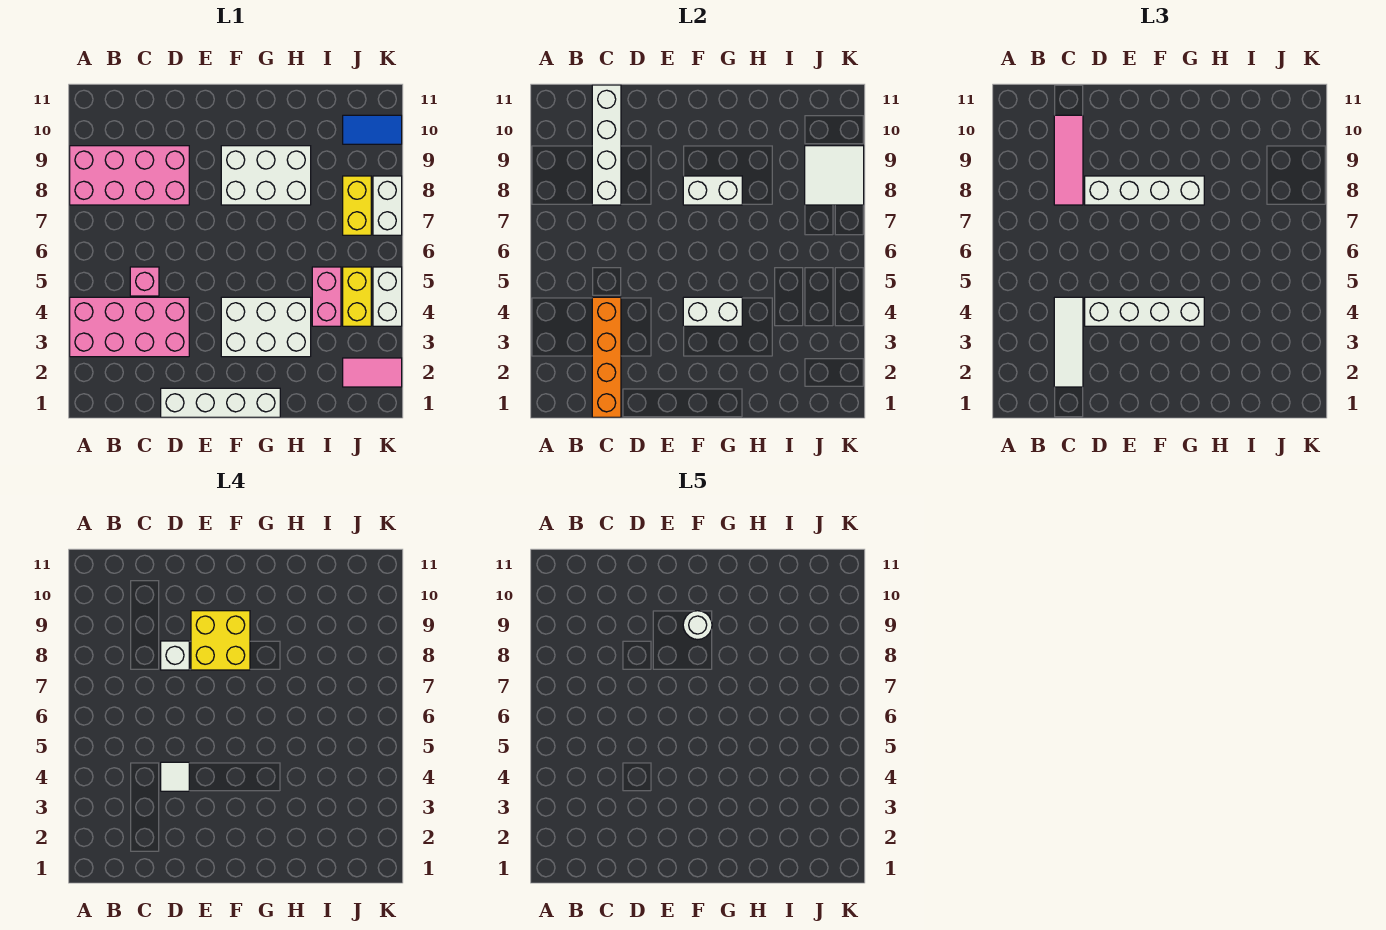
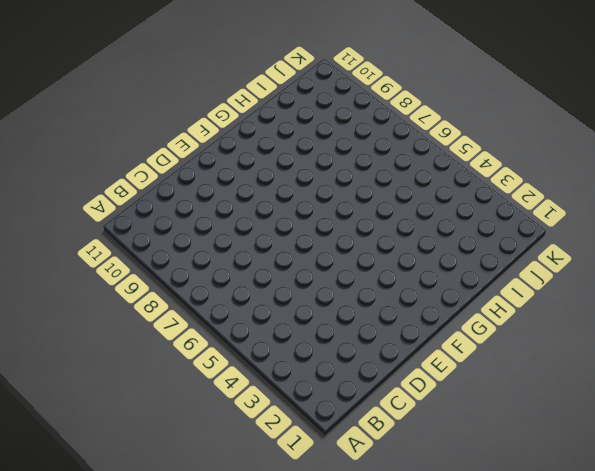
none -> pink brick A3:D4 level 1
none -> pink brick A8:D9 level 1
none -> pink brick C5 level 1

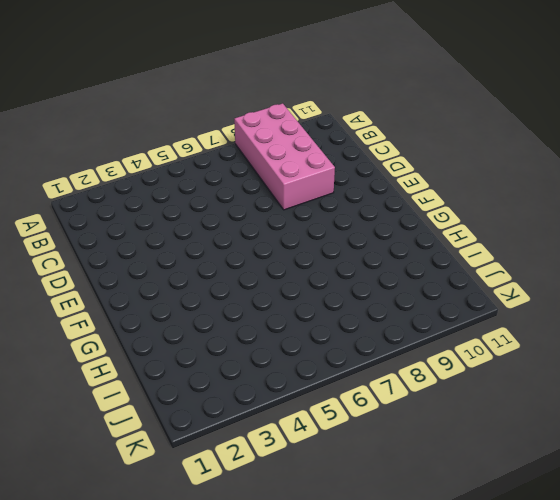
none -> pink brick A3:D4 level 1
none -> pink brick C5 level 1
none -> white brick D1:G1 level 1

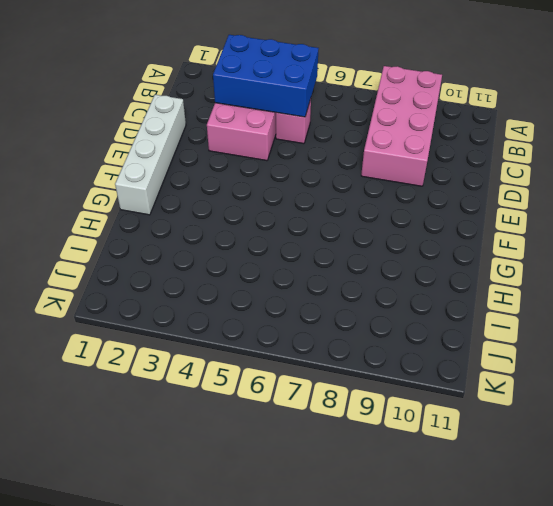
blue brick B3:C5 level 2 -> orange brick C1:C4 level 2
none -> white brick F3:H4 level 1
none -> white brick F8:H9 level 1
none -> pink brick I4:I5 level 1

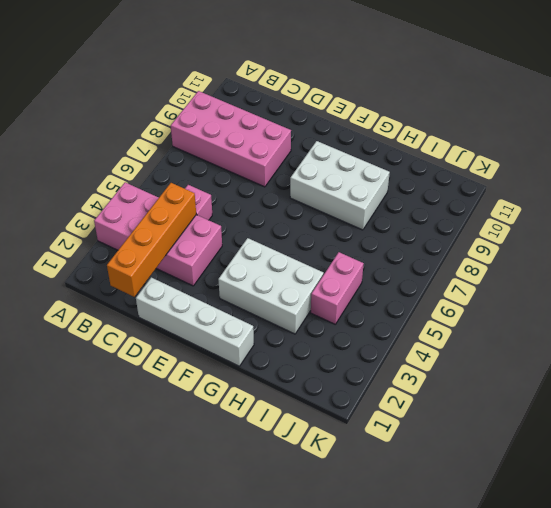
none -> pink tile J2:K2 level 1
none -> yellow brick J4:J5 level 1
none -> yellow brick J7:J8 level 1

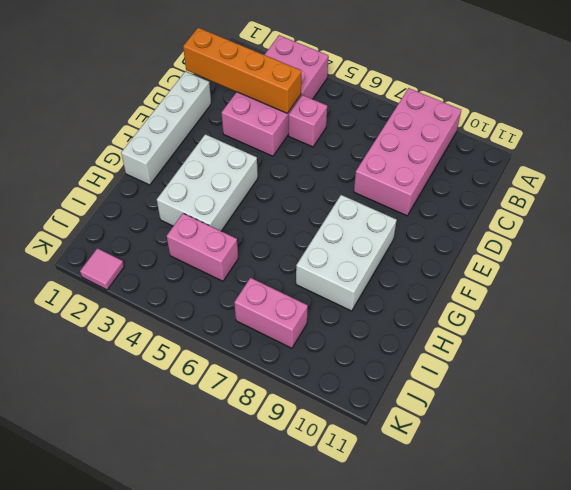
pink brick J7:J8 level 1 -> yellow brick J7:J8 level 1
pink tile K2 level 1 -> pink tile J2:K2 level 1
none -> yellow brick J4:J5 level 1
none -> blue tile J10:K10 level 1
none -> white brick K4:K5 level 1

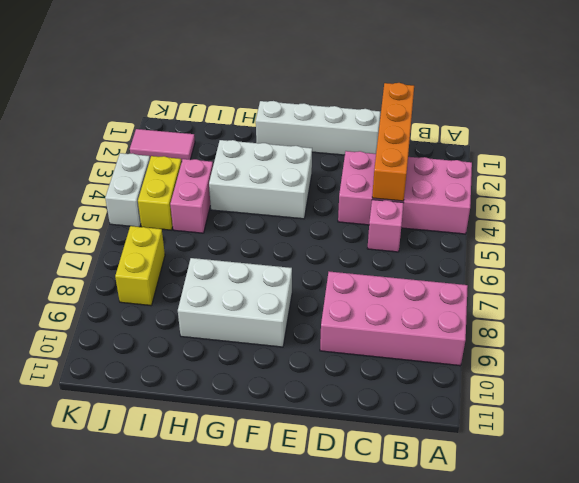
none -> blue tile J10:K10 level 1
none -> white brick K7:K8 level 1
none -> white brick C8:C11 level 2

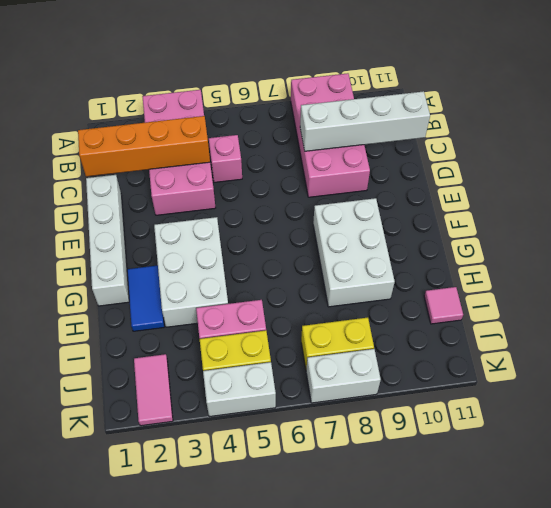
blue tile G2:H2 level 1 -> blue tile J10:K10 level 1
pink tile I11 level 1 -> none
none -> white brick F4:G4 level 2
none -> white brick F8:G8 level 2
none -> white tile J8:K9 level 2

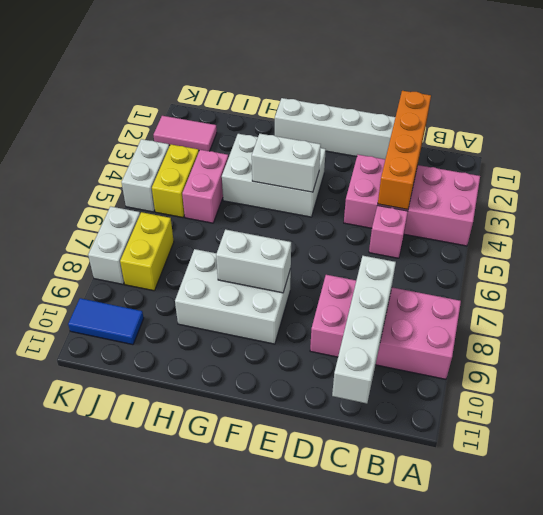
none -> white tile J8:K9 level 2
none -> white tile C2:C4 level 3
none -> pink tile C8:C10 level 3

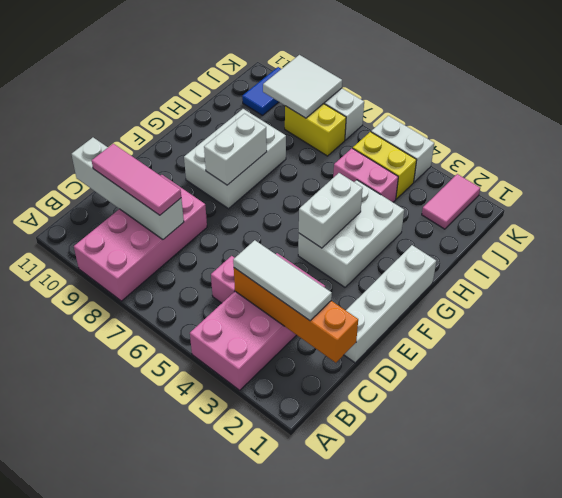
none -> white brick D4:G4 level 3
none -> white brick D8:G8 level 3
none -> white tile D4 level 4

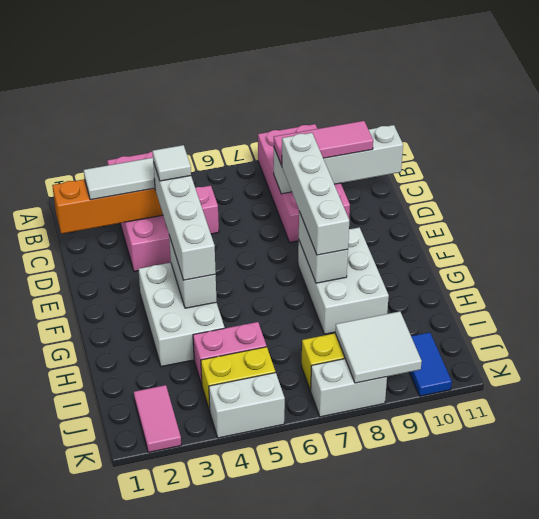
none -> white brick D1:G1 level 1
none -> white brick D8 level 4
none -> yellow brick E8:F9 level 4

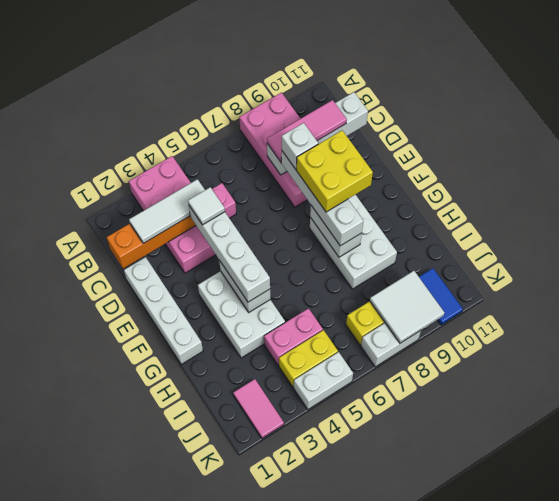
none -> white round brick F9 level 5

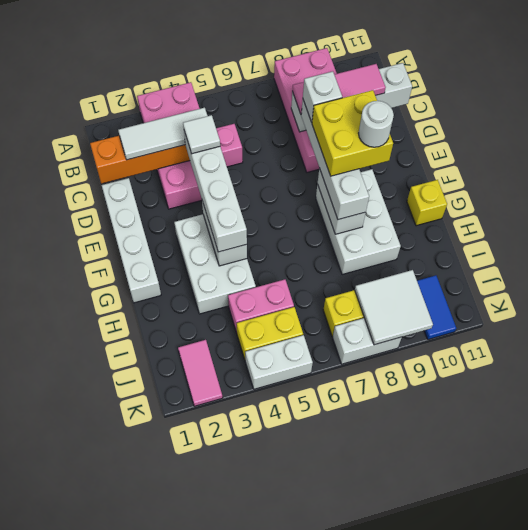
yellow brick G11 level 1 -> none

